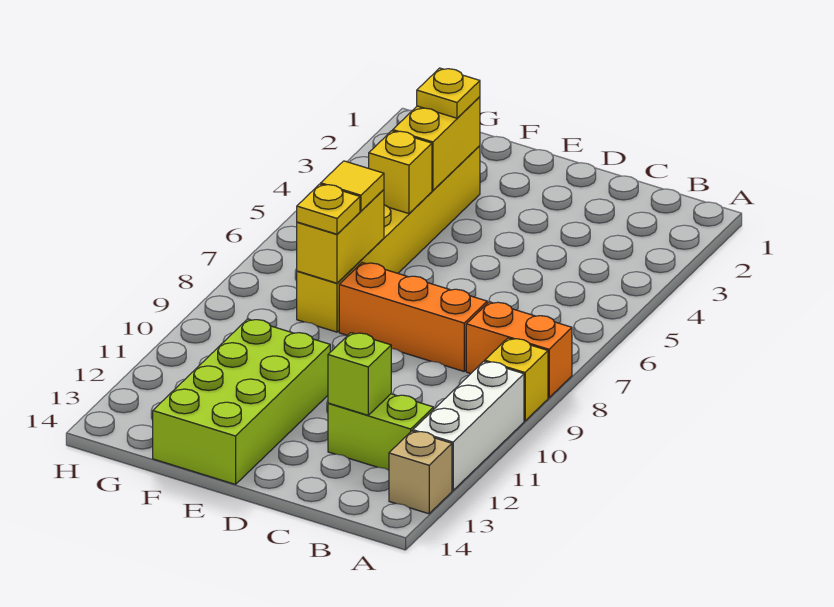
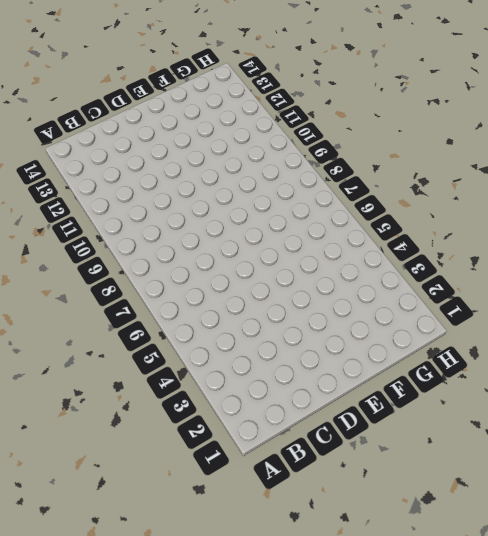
none -> orange brick A8:B8 level 1
none -> yellow brick A9 level 1
none -> white brick A10:A12 level 1

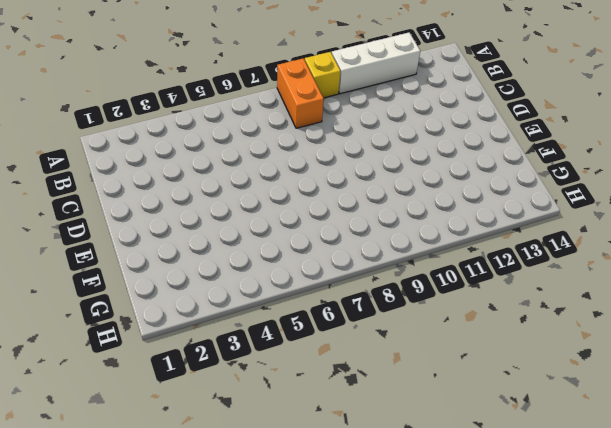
none -> tan brick A13 level 1
none -> lime brick B12:C12 level 1
none -> orange brick C8:E8 level 1

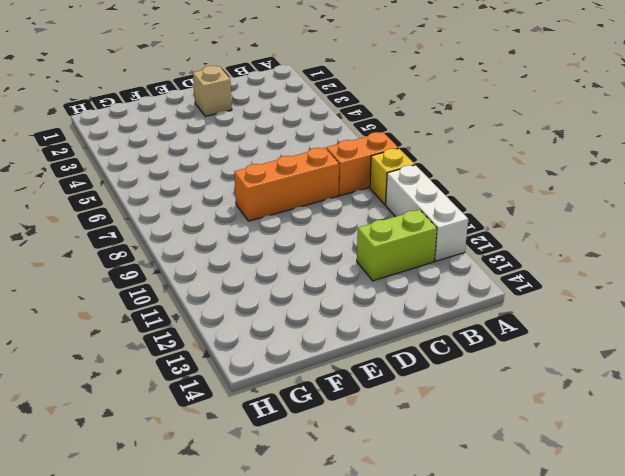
tan brick D2 level 1 -> tan brick A13 level 1
none -> lime brick E11:F14 level 1
none -> yellow brick F3:F8 level 1
none -> lime brick C12 level 2

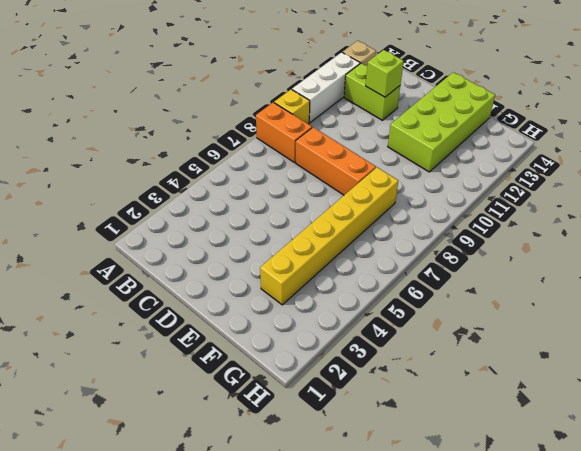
none -> yellow brick F3:F4 level 2
none -> yellow brick F5 level 2
none -> yellow brick F7:F8 level 2

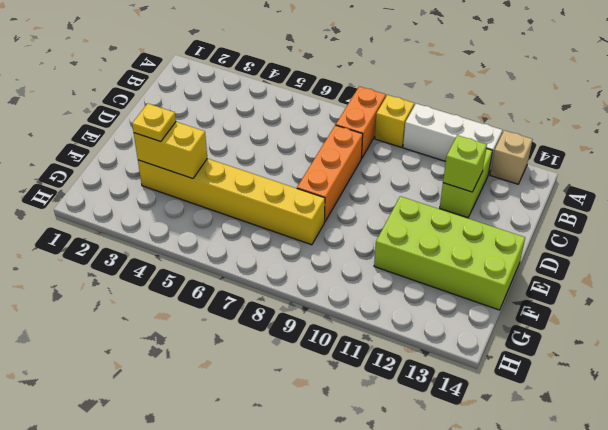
none -> yellow brick F5 level 2
none -> yellow brick F7:F8 level 2
none -> yellow tile F7 level 3

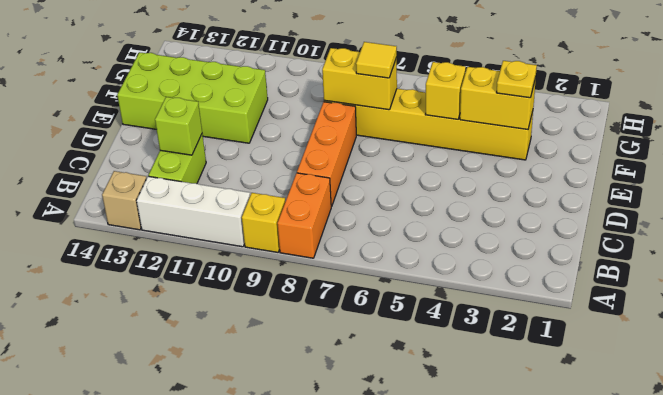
none -> yellow plate F8 level 3

